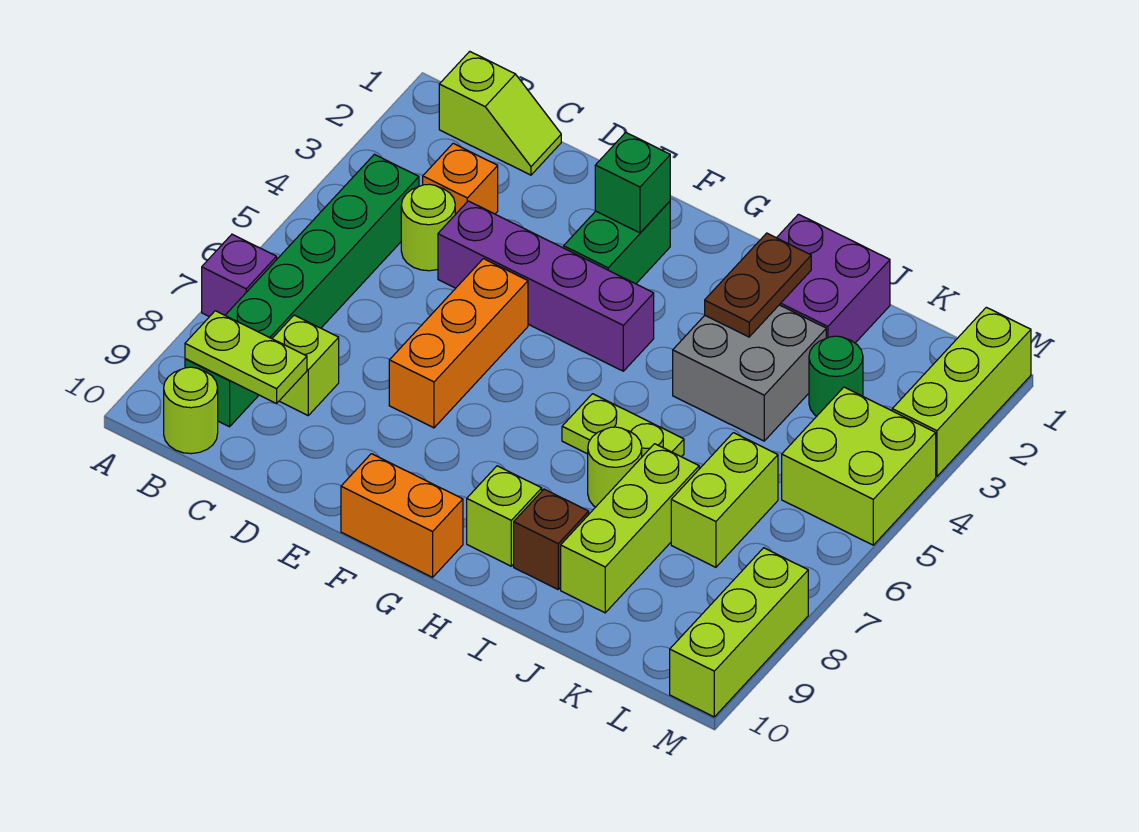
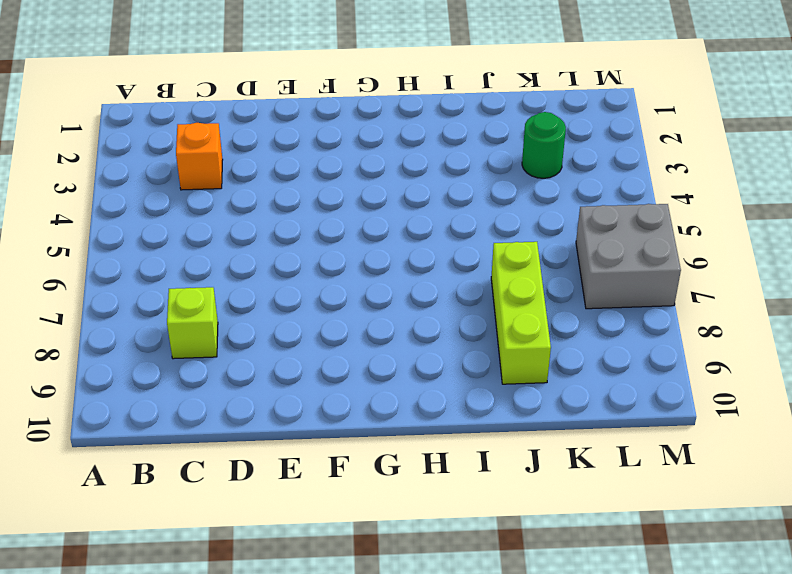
grey brick L6:M7 level 1 -> grey brick I3:J4 level 1
none -> purple brick A7 level 1
none -> lime slope B1:C1 level 1 top B
none -> green brick B4:B9 level 1

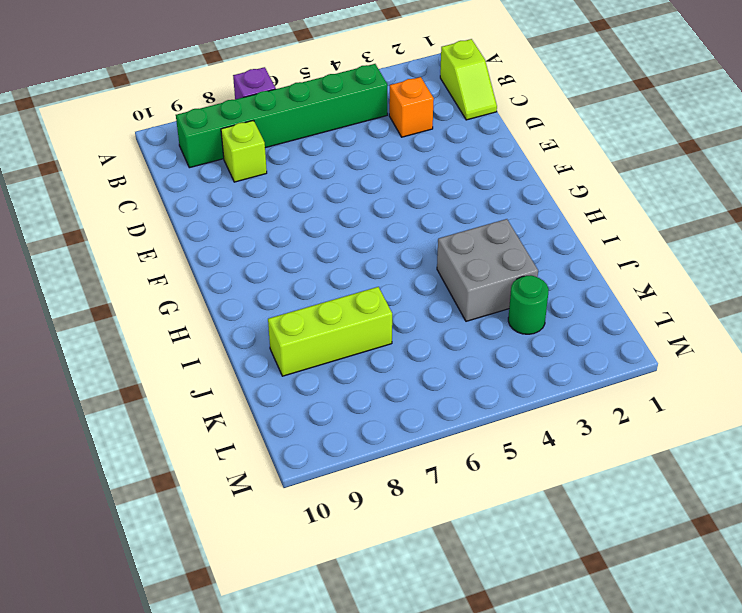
none -> lime round brick B10 level 1
none -> lime round brick C4 level 1
none -> purple brick D4:G4 level 1

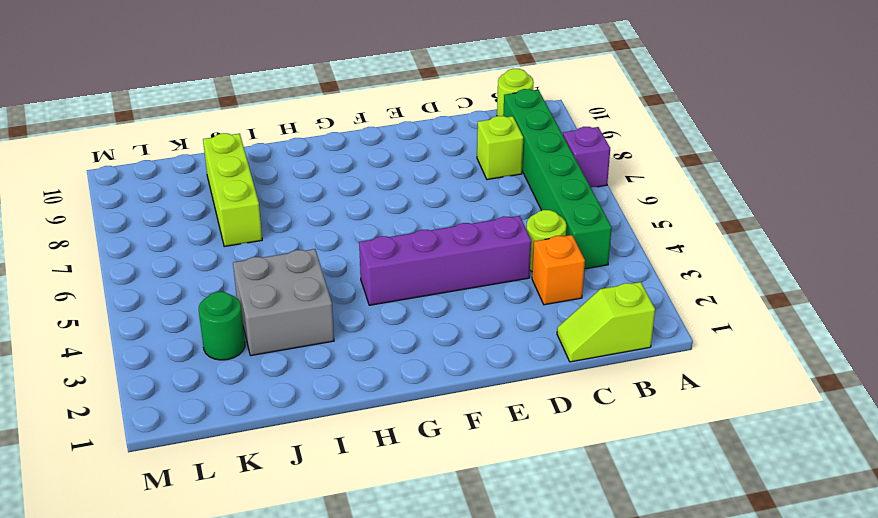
none -> orange brick E5:E7 level 1
none -> green brick F2:F3 level 1
none -> orange brick F10:G10 level 1

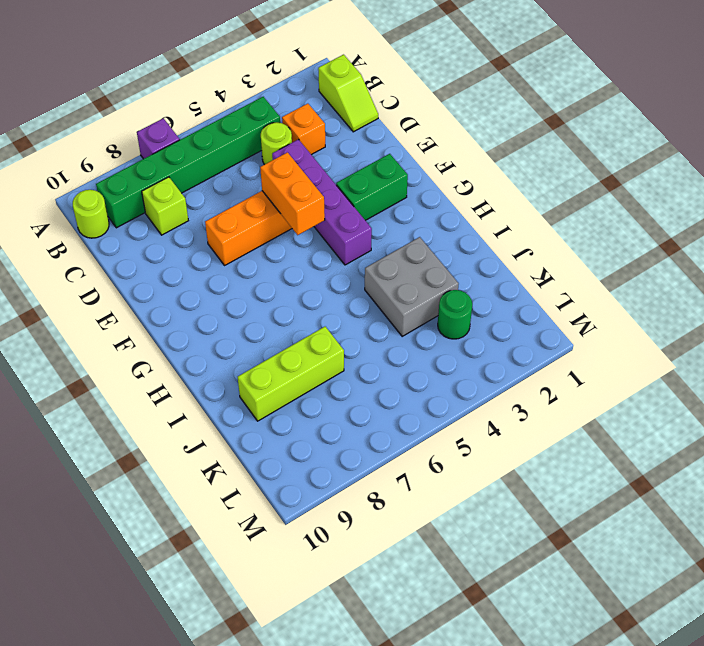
orange brick E5:F5 level 2 -> orange brick F10:G10 level 1
none -> lime plate H6:I6 level 1
none -> lime brick H9 level 1
none -> purple brick I1:J2 level 1

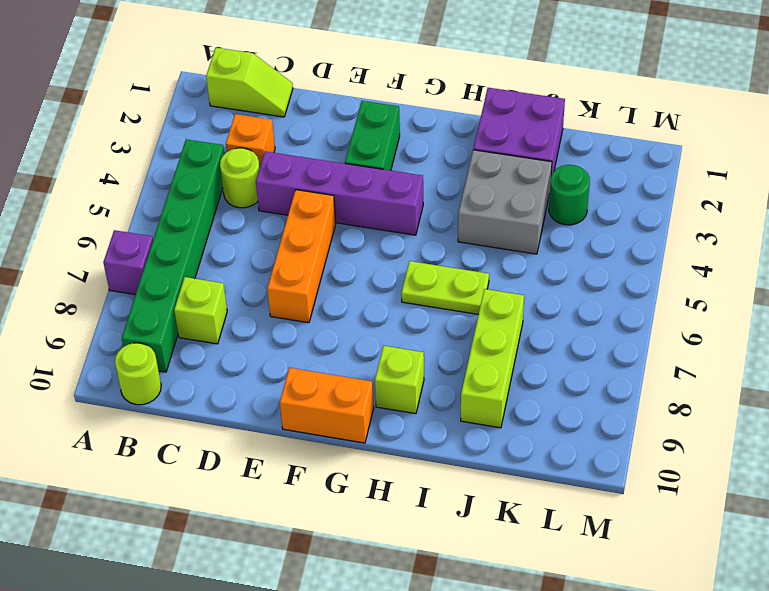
none -> lime round brick I7 level 1
none -> brown brick I9 level 1
none -> lime brick K6:K7 level 1

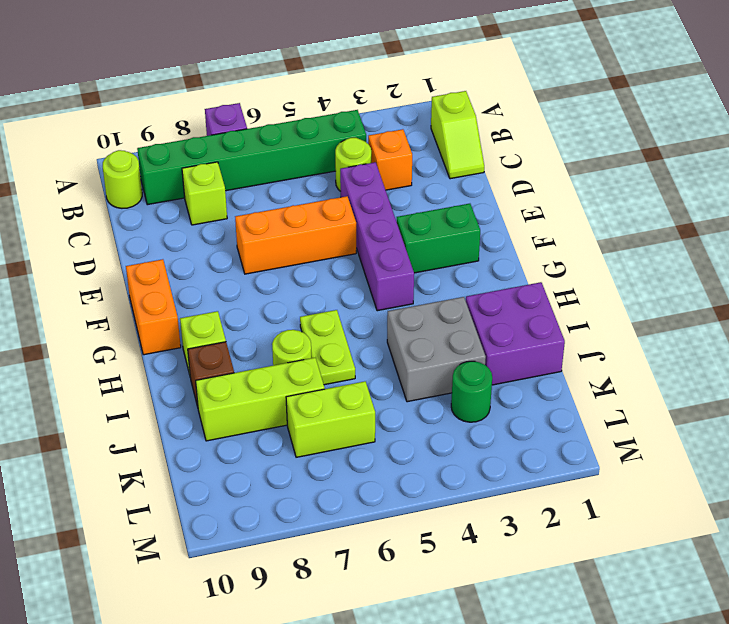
none -> lime brick L4:M5 level 1
none -> lime brick M1:M3 level 1
none -> lime brick M8:M10 level 1

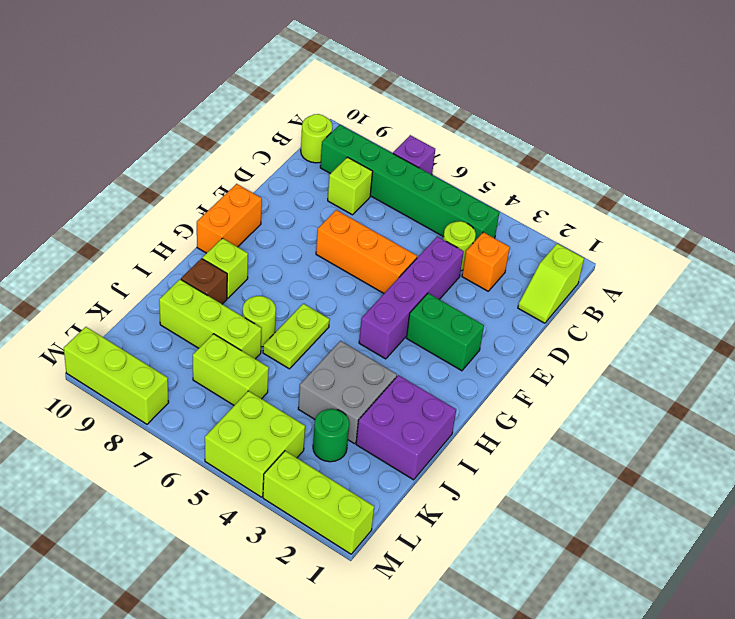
none -> lime plate B9:C9 level 2
none -> green brick F2 level 2
none -> brown plate I2:I3 level 2

